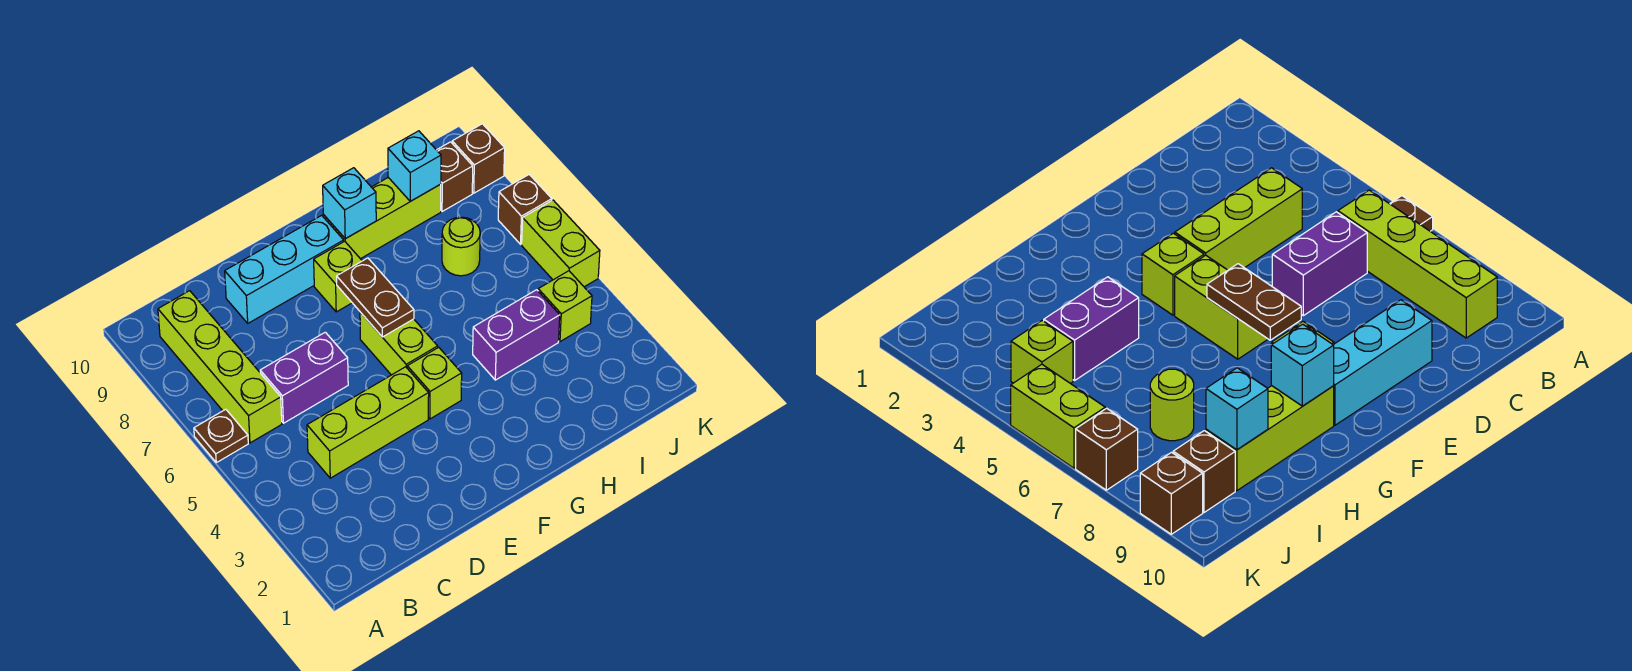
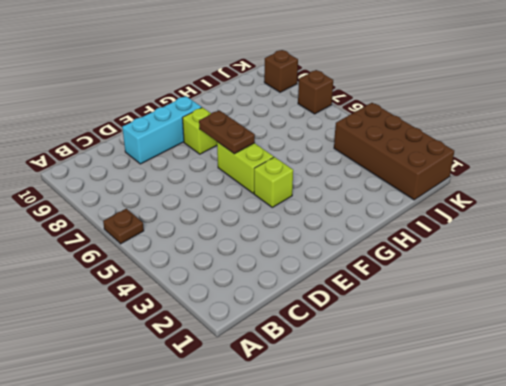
brown brick J1:K4 level 1 -> lime brick J4 level 1
none -> lime brick B6:B9 level 1
none -> lime brick C4:E4 level 1
none -> purple brick C6:D6 level 1

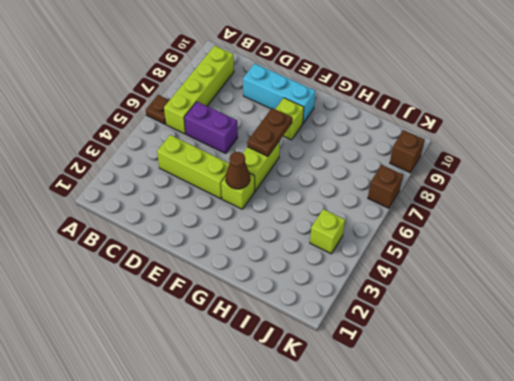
brown cone F4 level 2 -> none
none -> lime brick G9:I9 level 1
none -> purple brick H4:I4 level 1
none -> lime round brick I7 level 1

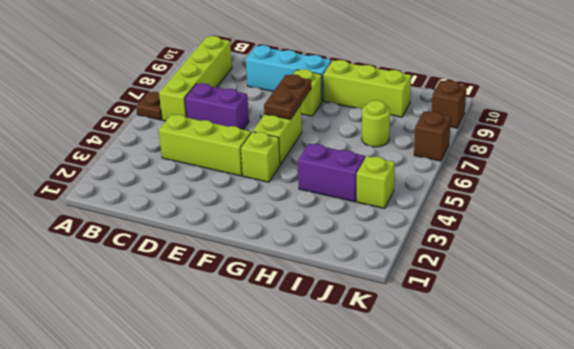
none -> brown brick J9 level 1
none -> lime brick K5:K6 level 1
none -> cyan brick G9 level 2

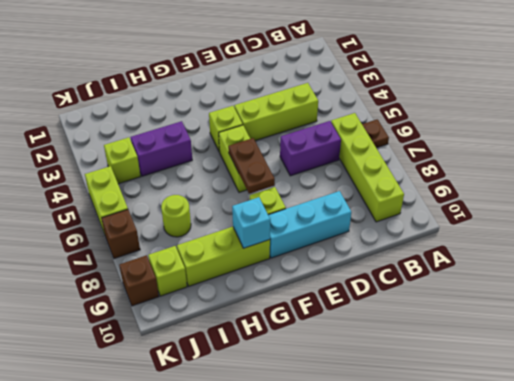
lime brick J9 level 1 -> brown brick J9 level 1
none -> cyan brick I9 level 2

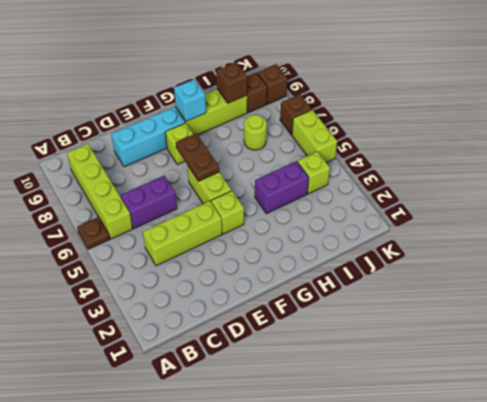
brown brick I9 level 2 -> cyan brick I9 level 2

